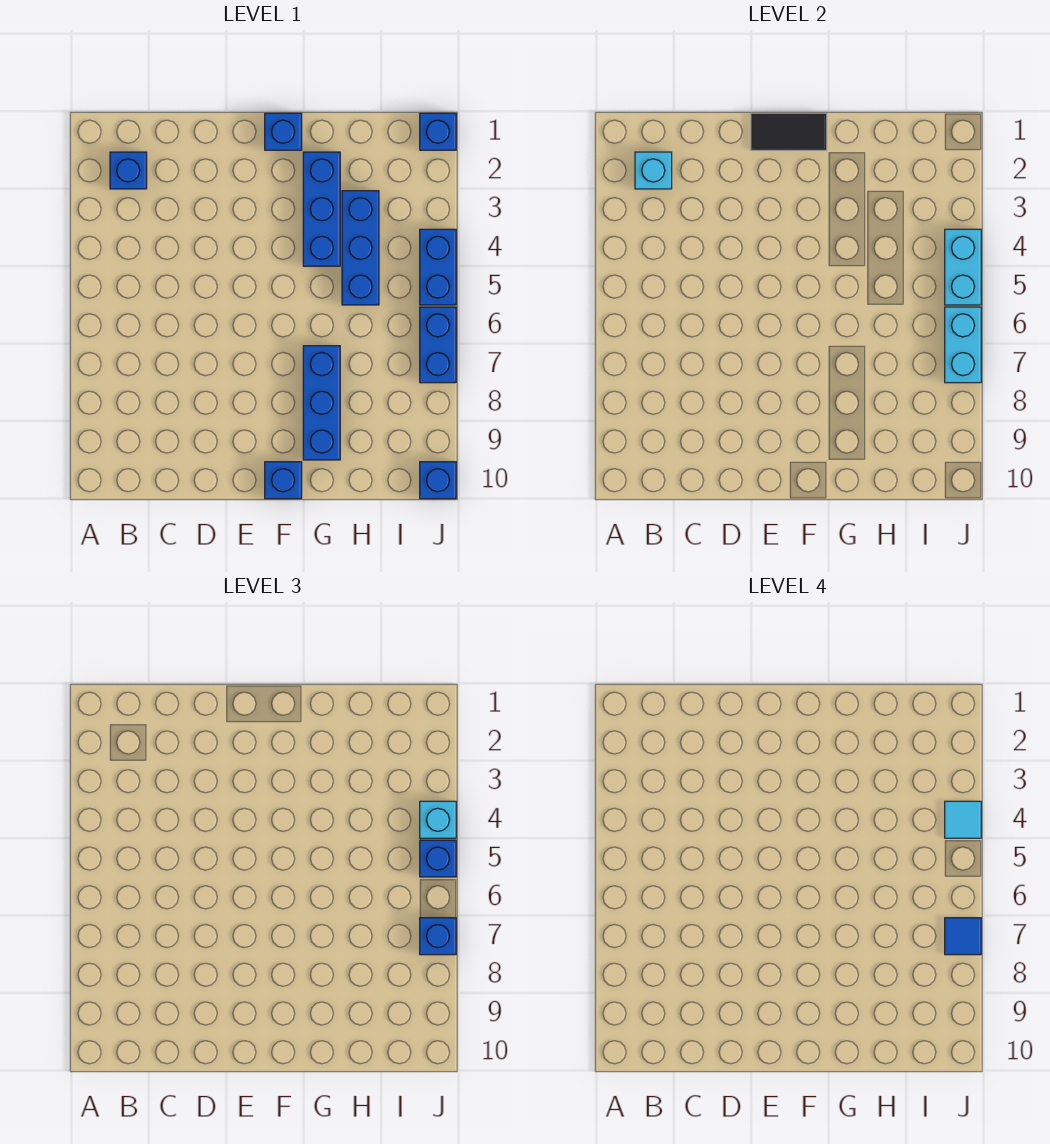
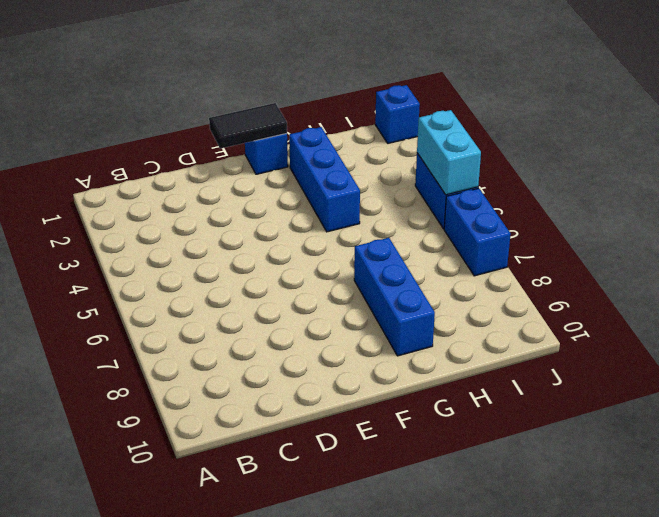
none -> blue brick B2 level 1
none -> blue brick F10 level 1
none -> blue brick H3:H5 level 1

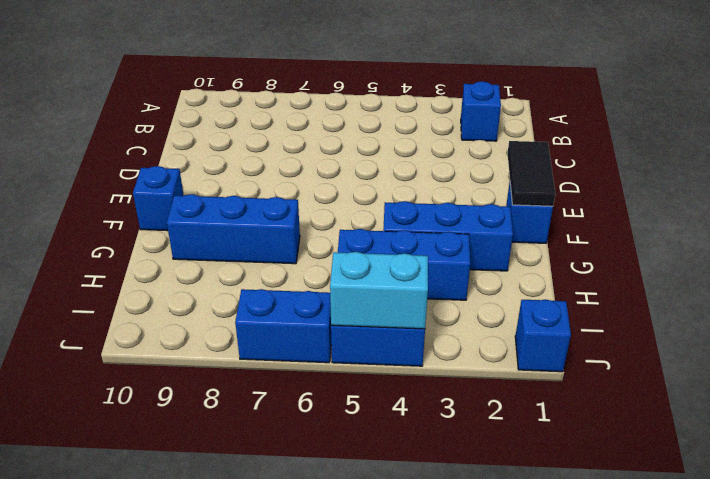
none -> blue brick J10 level 1
none -> cyan brick B2 level 2
none -> cyan brick J6:J7 level 2

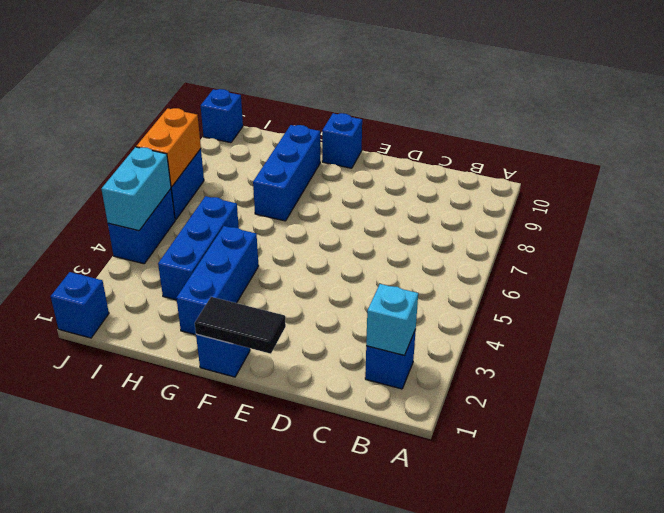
orange brick J6:J7 level 2 -> cyan brick J6:J7 level 2
none -> cyan brick J4 level 3
none -> blue brick J5 level 3
none -> blue brick J7 level 3

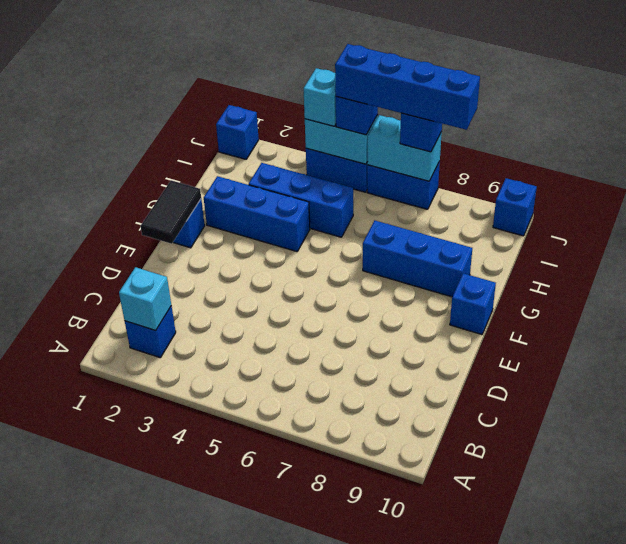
blue brick J5:J8 level 4 -> blue tile J7 level 4
none -> cyan tile J4 level 4

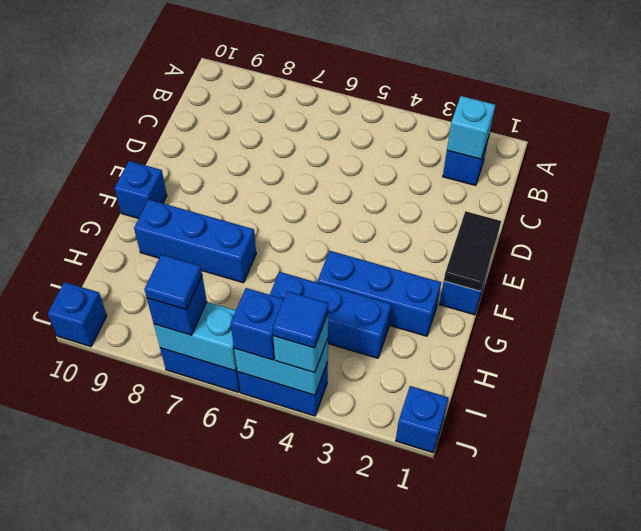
blue tile J4 level 4 -> cyan tile J4 level 4

